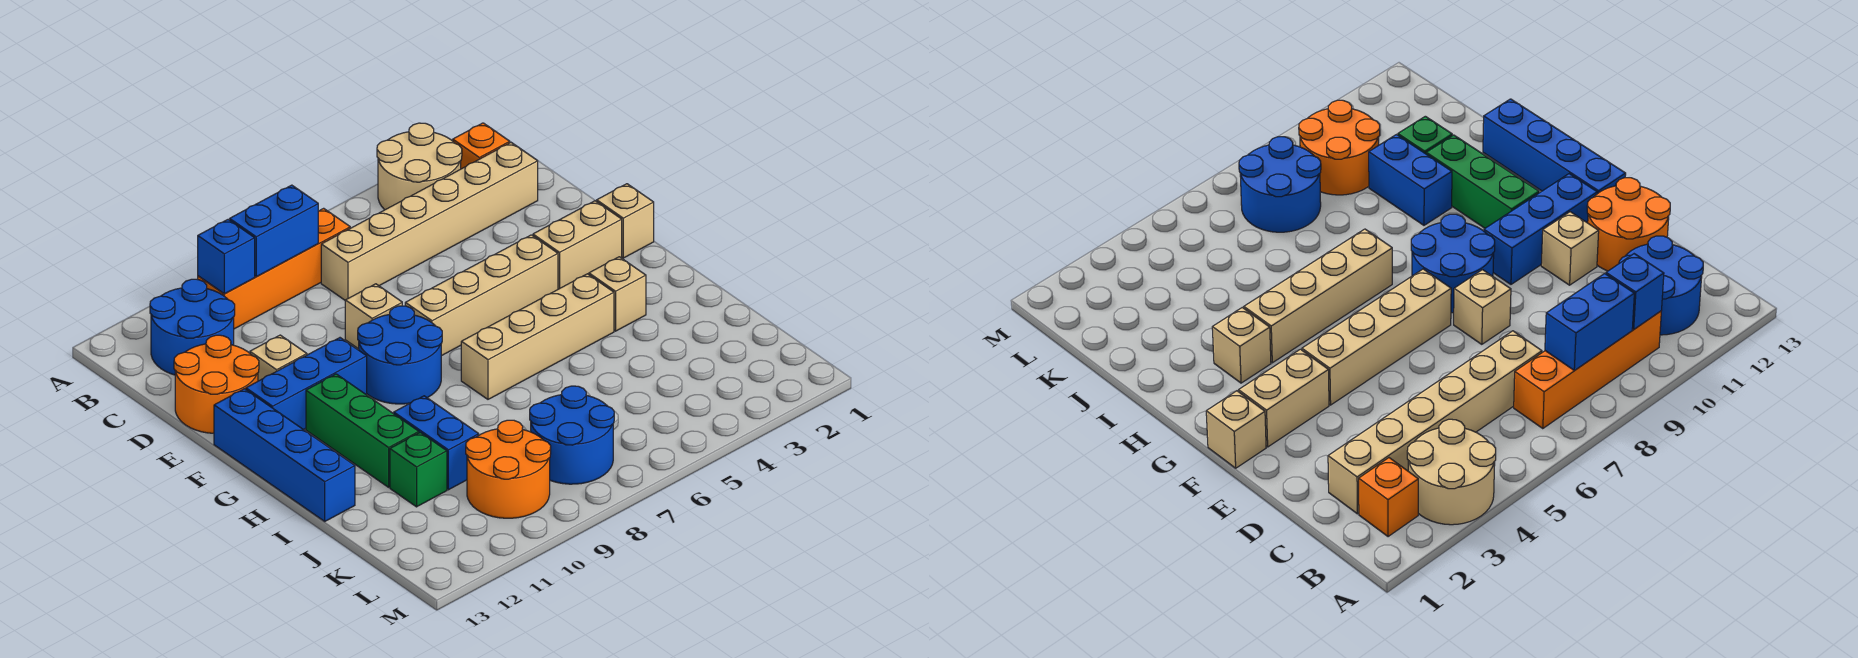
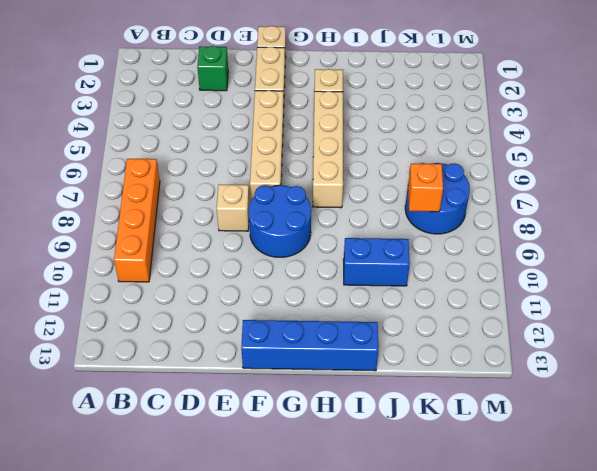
green brick D2 level 1 -> green brick J11 level 1
orange brick K8 level 2 -> orange brick B2 level 1
none -> tan round brick A3:B4 level 1
none -> blue round brick B11:C12 level 1
none -> tan brick C2:C7 level 1

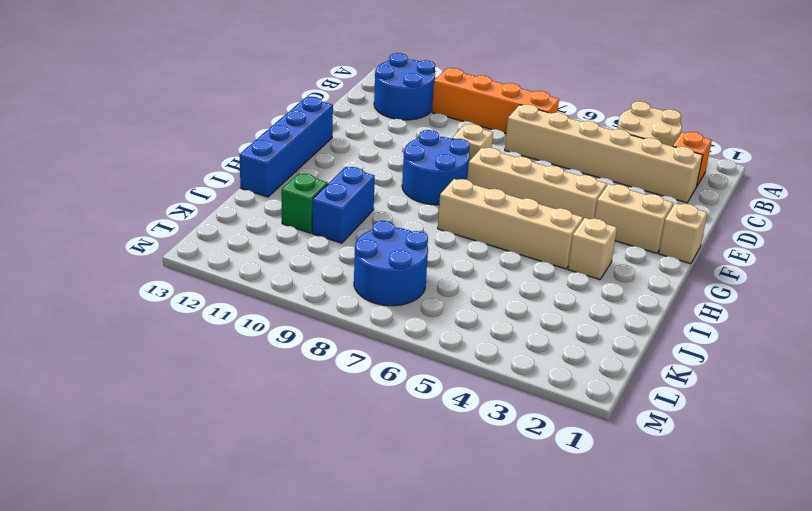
none -> orange round brick D12:E13 level 1
none -> tan brick E11 level 1
none -> blue brick F10:F12 level 1

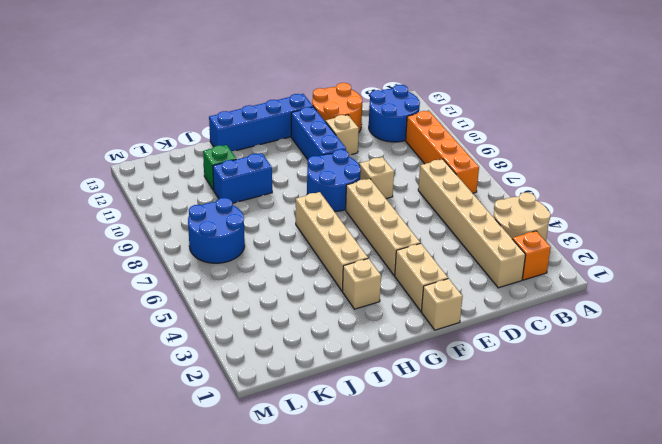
none -> green brick G11:I11 level 1
none -> orange round brick K9:L10 level 1
none -> blue brick B8:B9 level 2

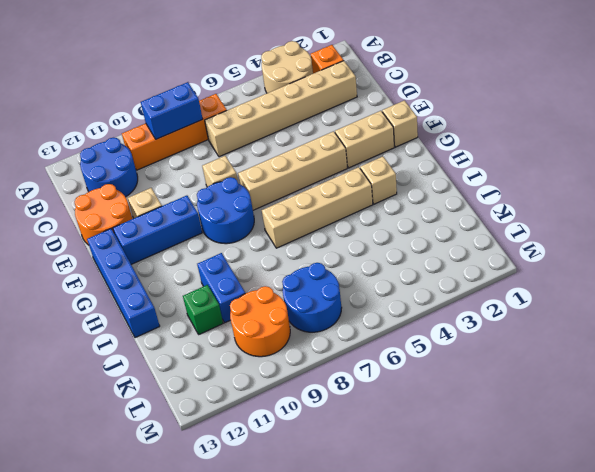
none -> green brick G11:I11 level 1
none -> blue brick B10 level 2

